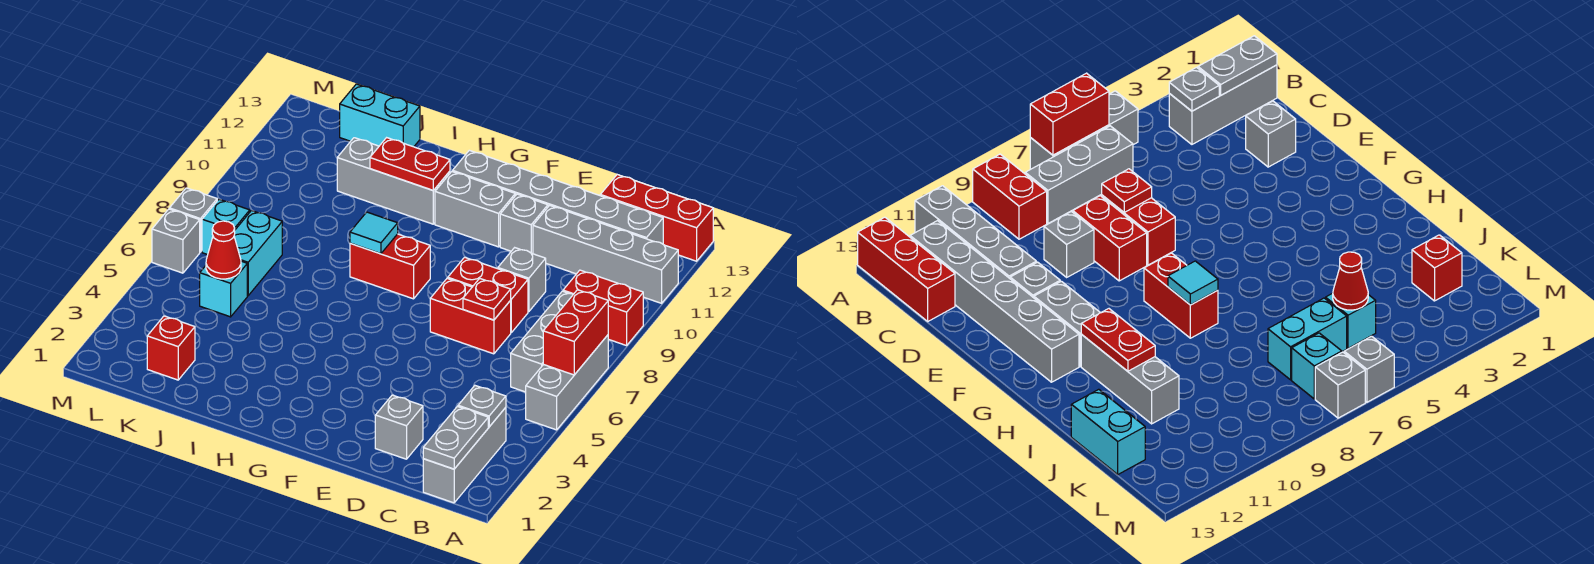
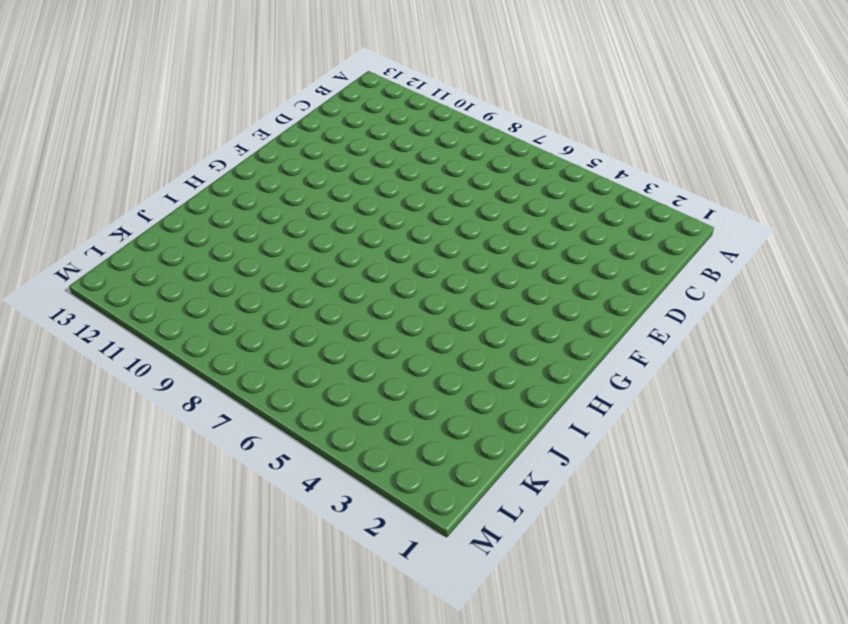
none -> grey brick A5:A7 level 1
none -> red brick A9:B9 level 1
none -> grey brick A11:D11 level 1

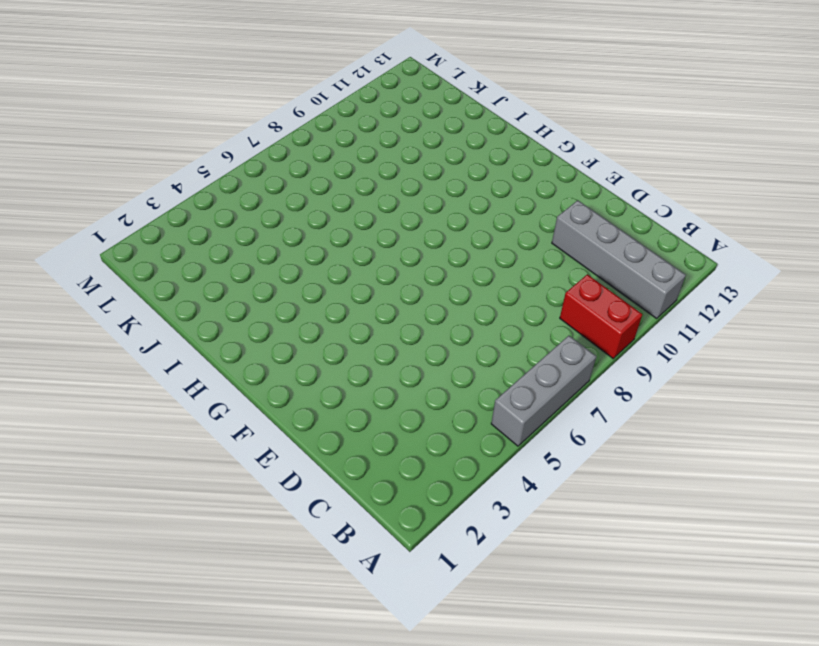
none -> red brick A13:C13 level 1
none -> grey brick B1:B3 level 1
none -> grey brick B6:B8 level 1

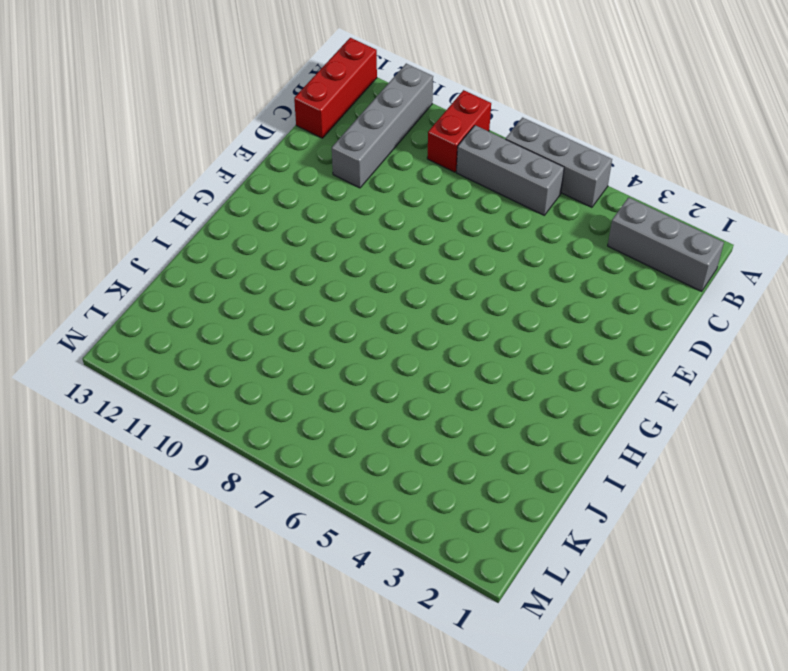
none -> grey brick B12:G12 level 1
none -> grey brick D2 level 1
none -> red brick D7:E7 level 1

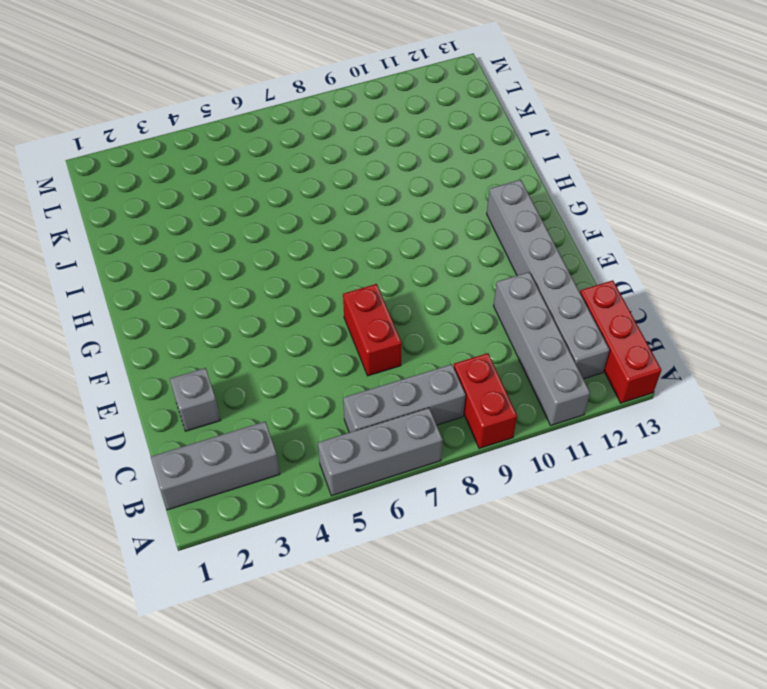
none -> red brick D8:E8 level 1
none -> grey brick D9 level 1
none -> grey brick E11 level 1

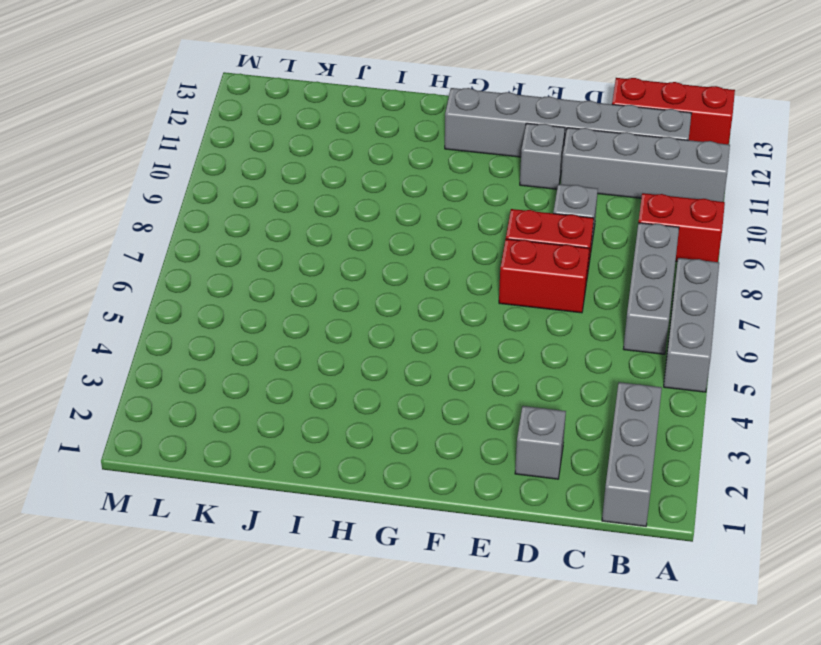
none -> grey brick F11:G11 level 1
none -> red brick G8:H8 level 1
none -> grey brick H11:J11 level 1

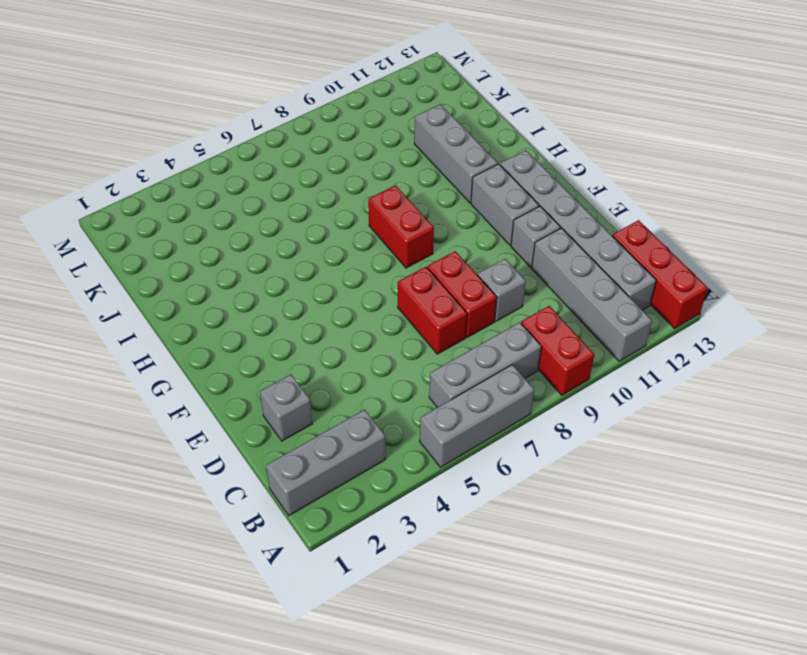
none -> cyan brick J13:K13 level 1
none -> red brick K2 level 1
none -> cyan brick K5 level 1

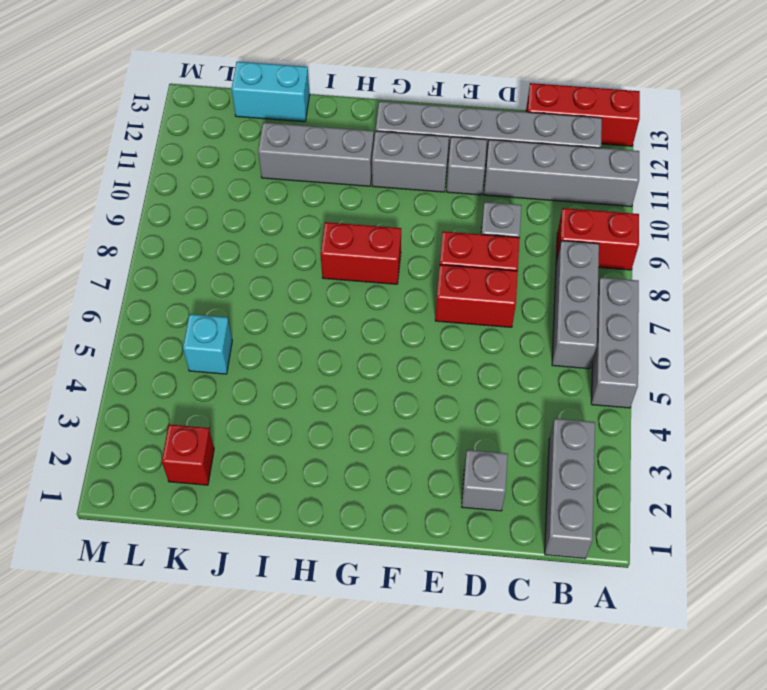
none -> cyan brick K6:K7 level 1
none -> cyan brick L7 level 1
none -> grey brick M6 level 1

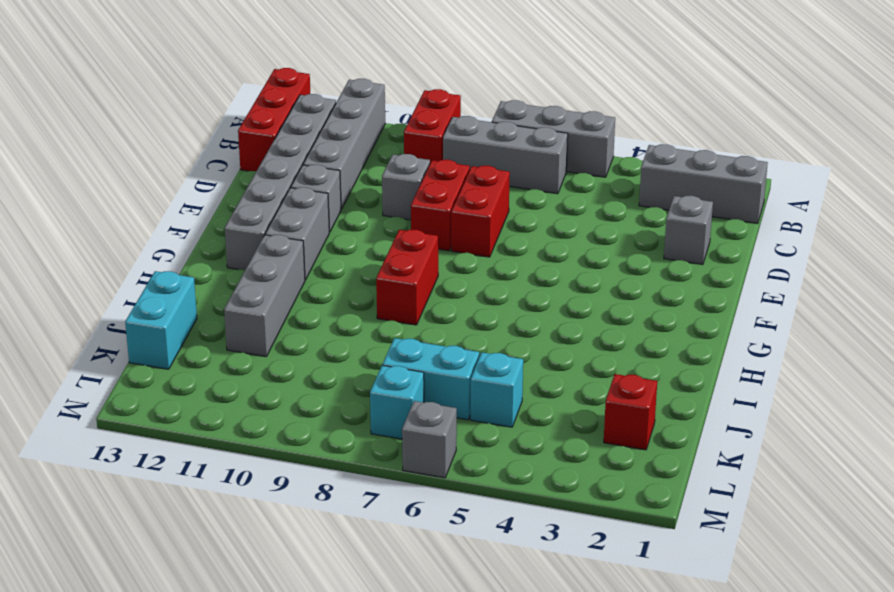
none -> grey brick M7 level 1
none -> red brick A6:A7 level 2
none -> grey plate B1:B2 level 2

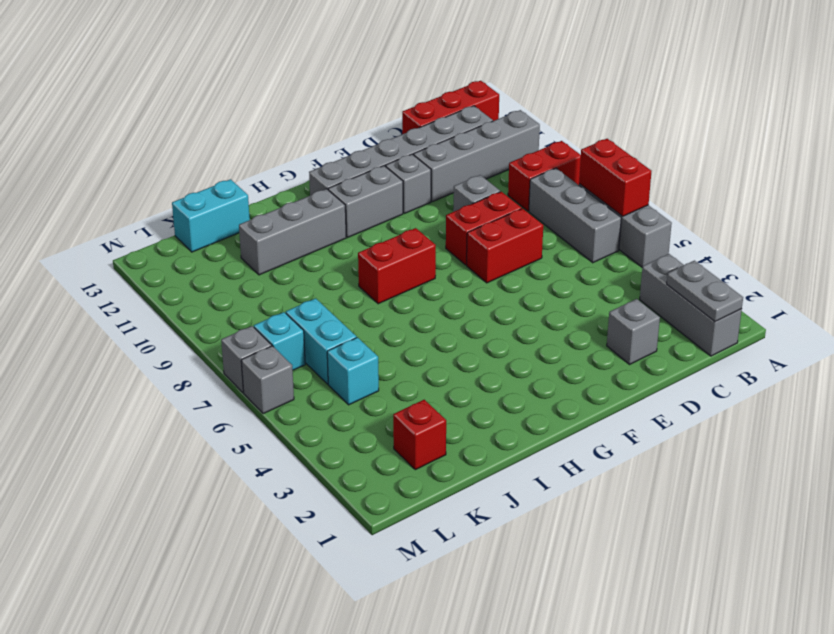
none -> grey plate B3 level 2
none -> red plate D7 level 2
none -> cyan tile H8 level 2

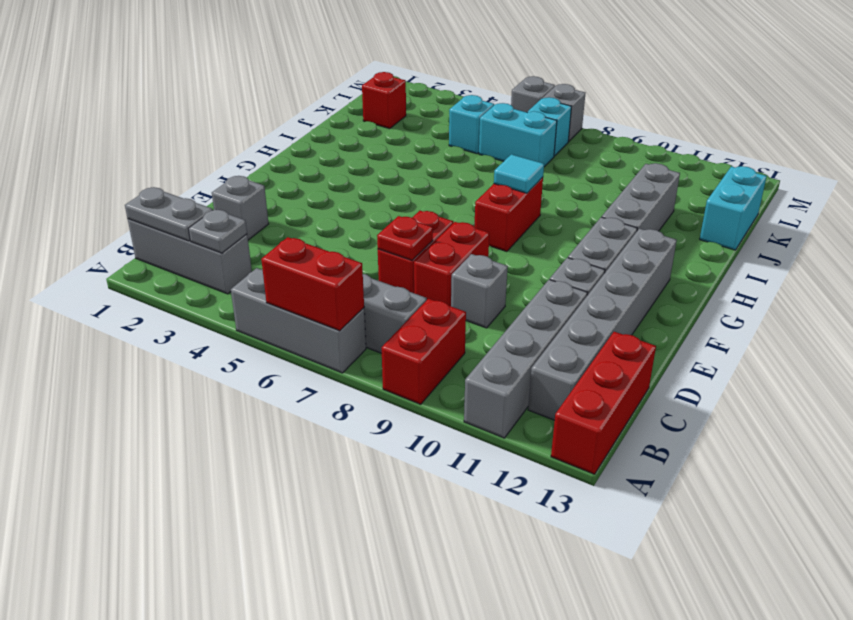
none -> red plate H11:I11 level 2
none -> red cone K5 level 2

